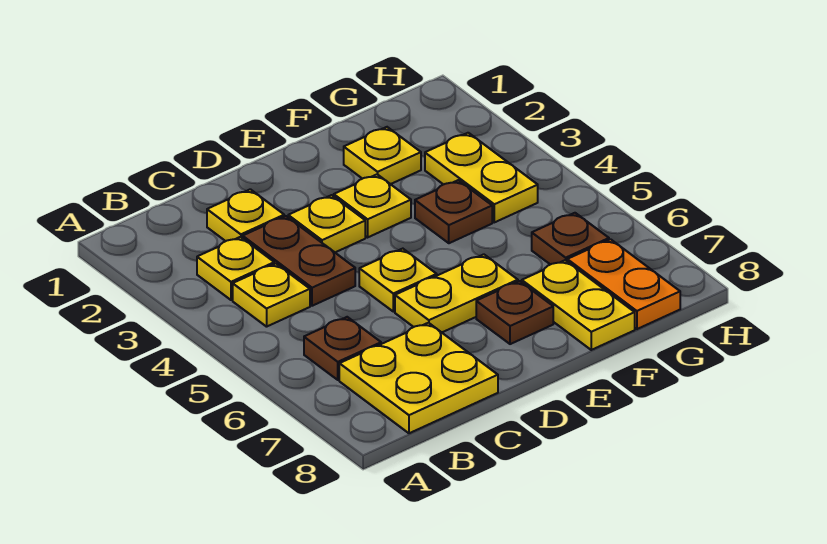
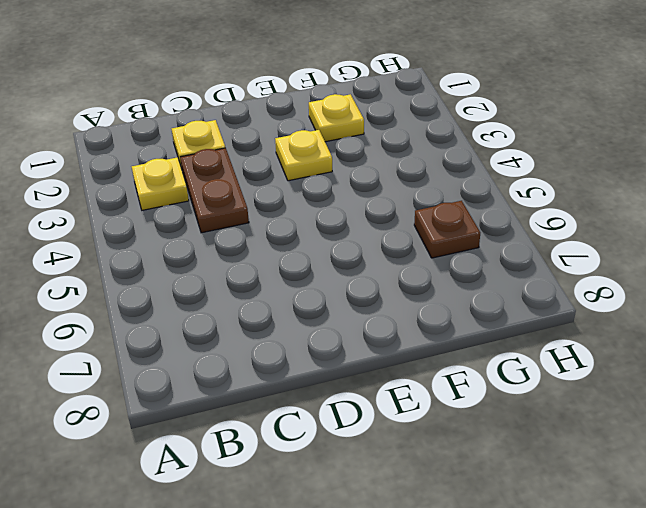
none -> yellow plate B4 level 1
none -> brown plate B6 level 1
none -> yellow plate B7:C8 level 1

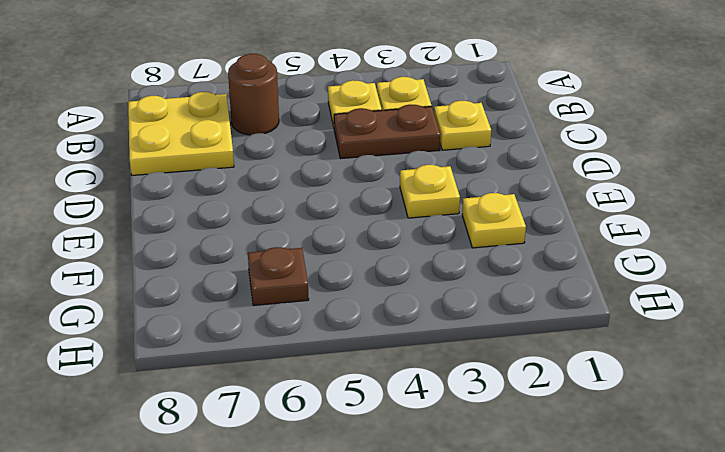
brown round brick B6 level 1 -> brown plate B6 level 1
none -> yellow plate D3 level 1
none -> yellow plate D5 level 1
none -> yellow plate D6:E6 level 1

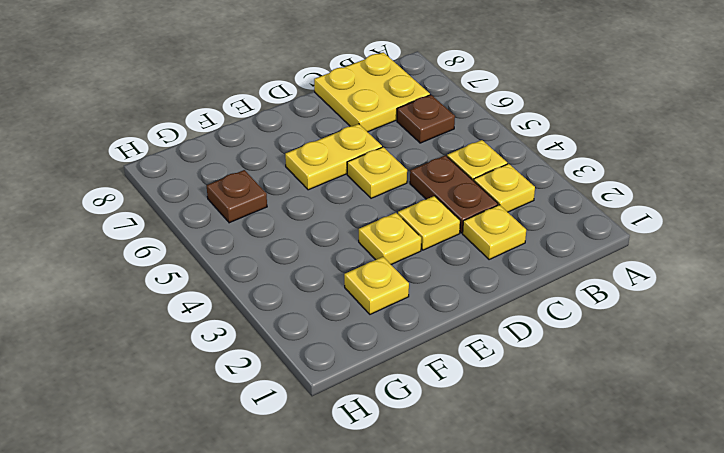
none -> brown plate E7 level 1
none -> brown plate F4 level 1
none -> yellow plate F7:F8 level 1

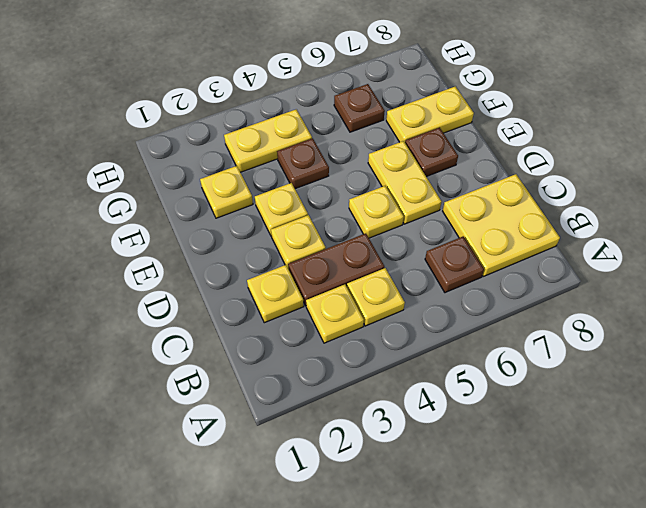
none -> orange plate G7:G8 level 1

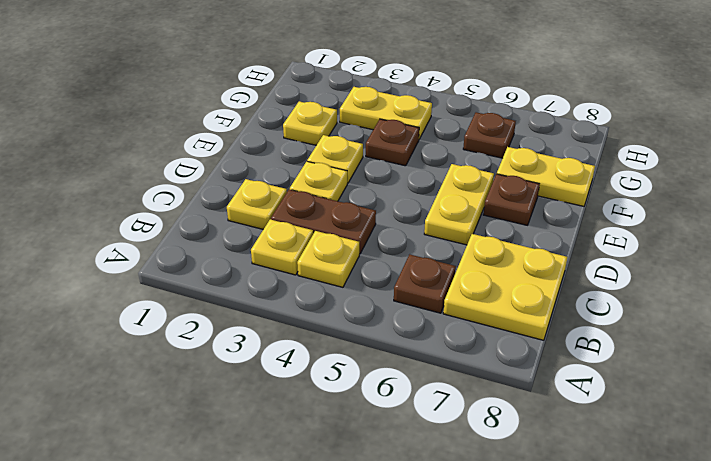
none -> yellow plate D5 level 1
none -> orange plate G7:G8 level 1

